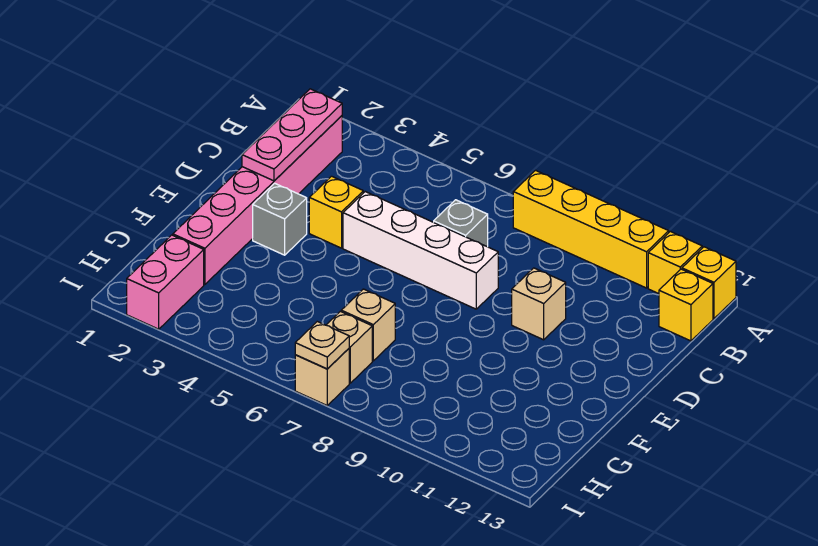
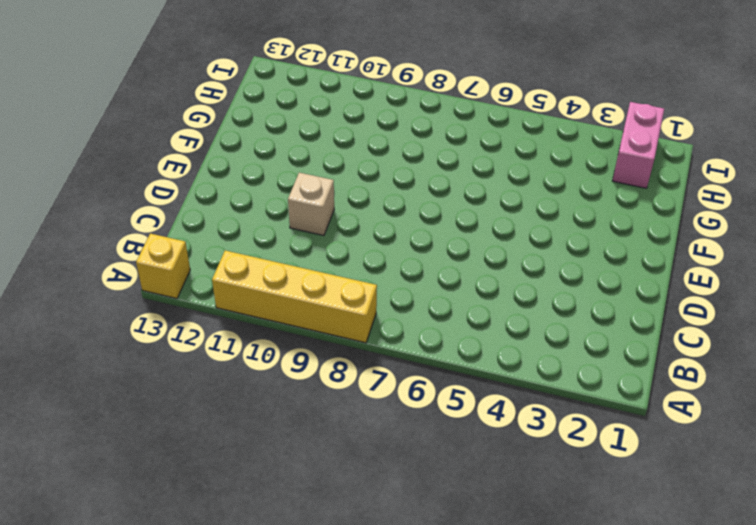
none -> yellow brick A12 level 1
none -> pink brick B2:G2 level 1
none -> yellow brick B13 level 1

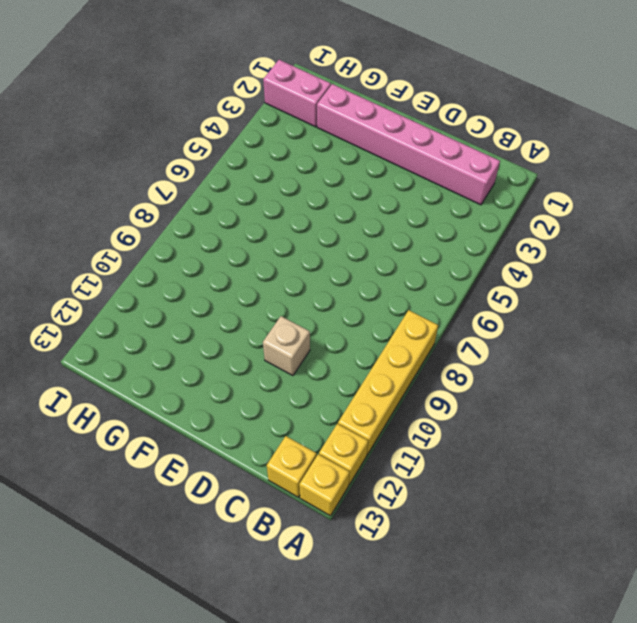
none -> grey brick C7 level 1
none -> yellow brick D4 level 1
none -> white brick D5:D8 level 1

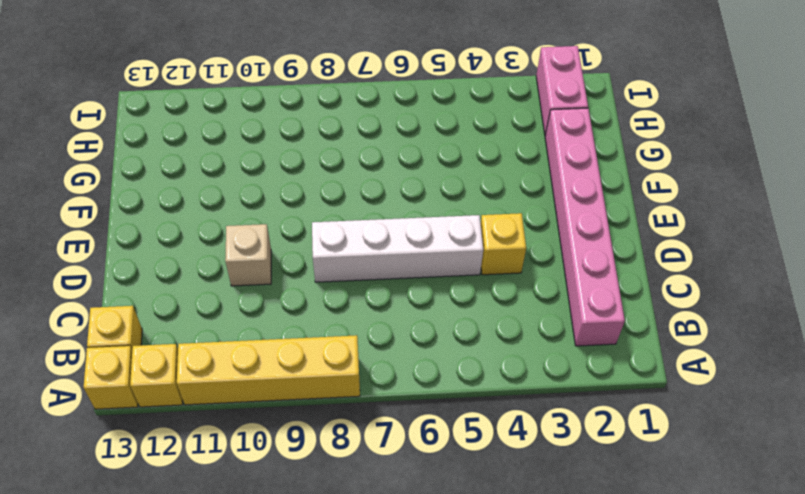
none -> grey brick C7 level 1
none -> grey brick E3 level 1
none -> tan brick G7 level 1

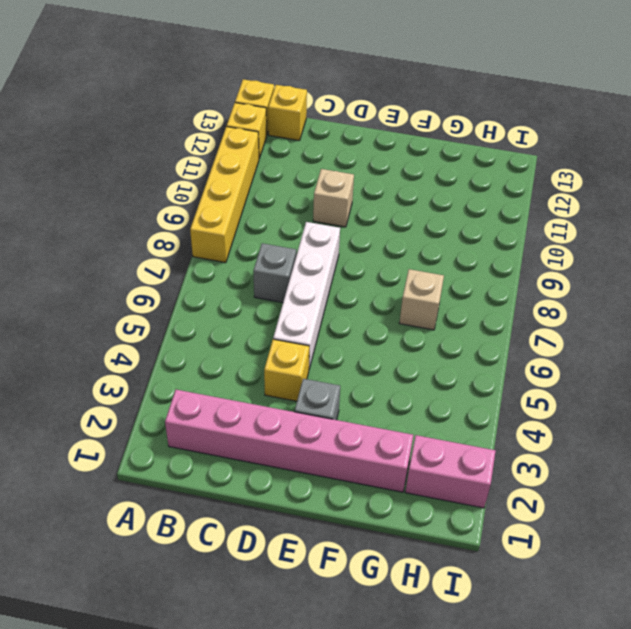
none -> tan brick H7 level 1
none -> tan brick I7 level 1
none -> pink plate B2:D2 level 2

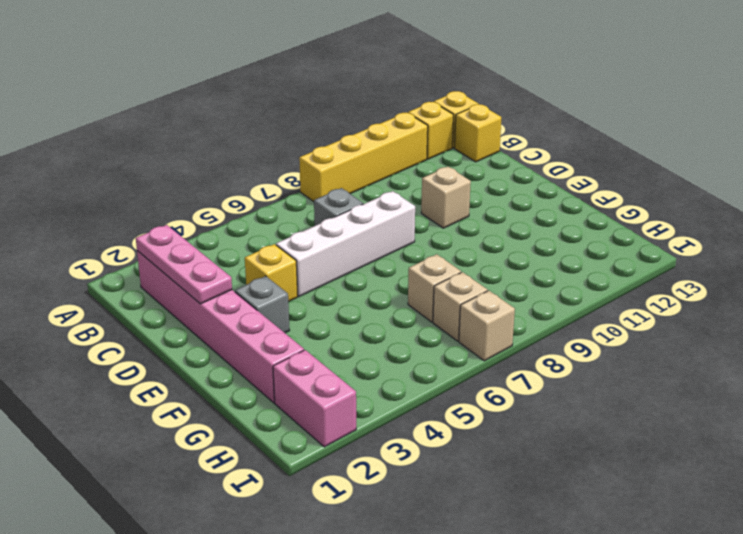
none -> tan plate I7 level 2

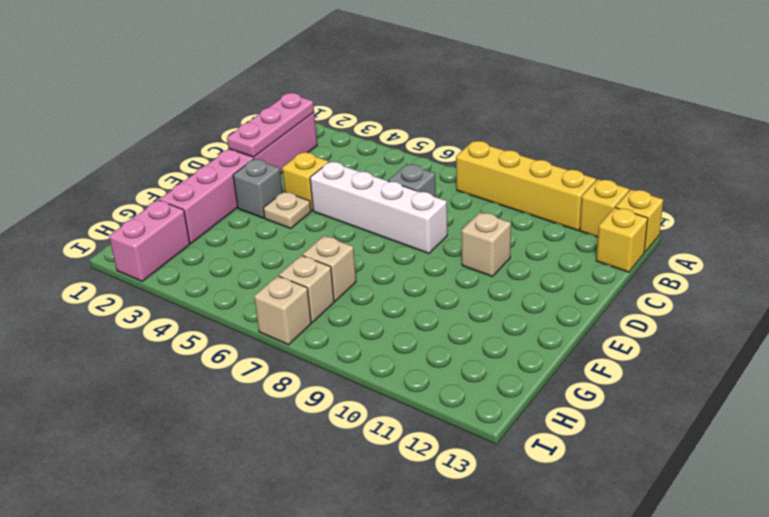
tan plate E4 level 1 -> tan plate I7 level 2

